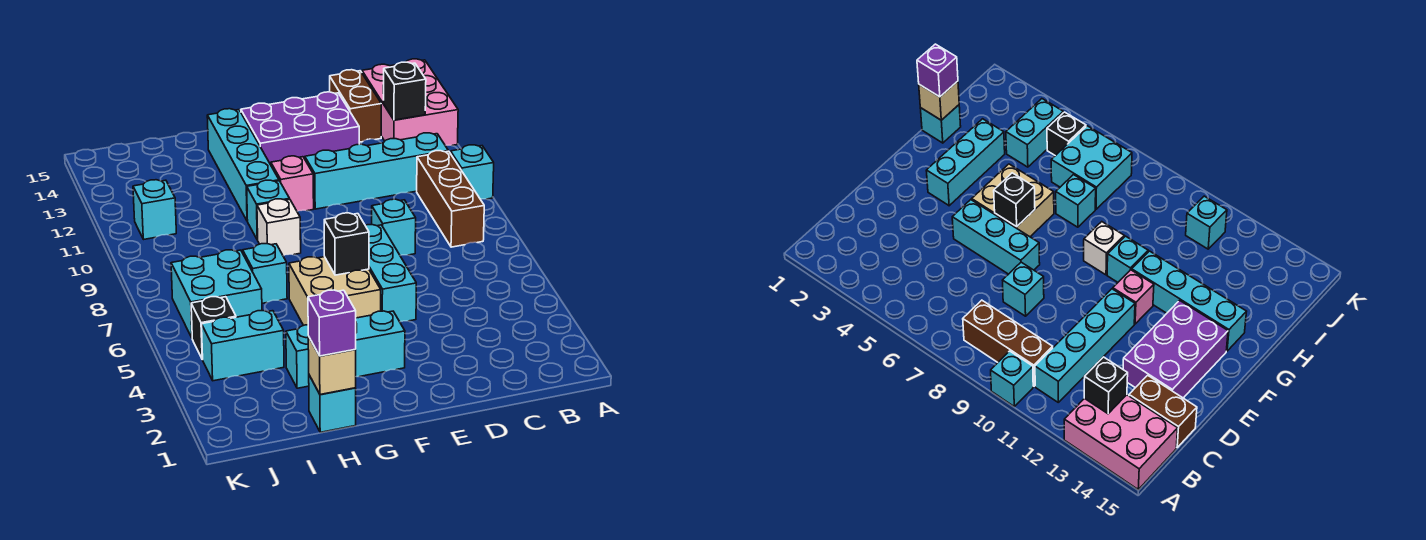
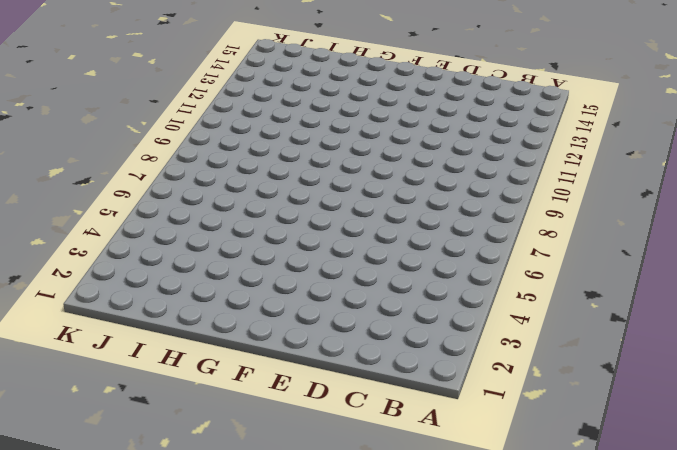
none -> cyan brick A10 level 1
none -> pink brick A13:B15 level 1
none -> brown brick B8:B10 level 1

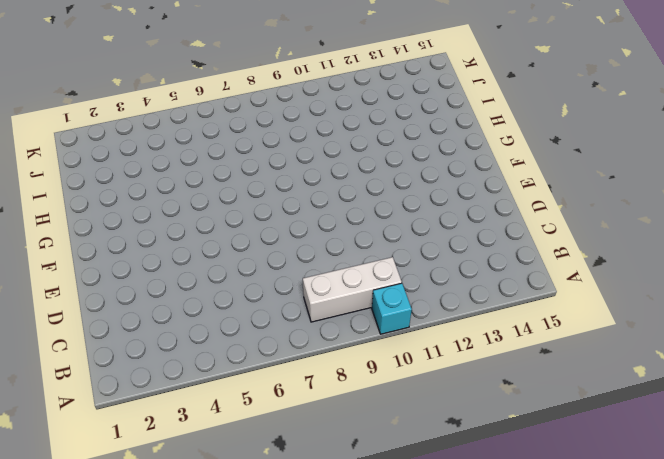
white brick B8:B10 level 1 -> brown brick B8:B10 level 1
none -> pink brick A13:B15 level 1
none -> cyan brick B11:E11 level 1
none -> brown brick C14:C15 level 1

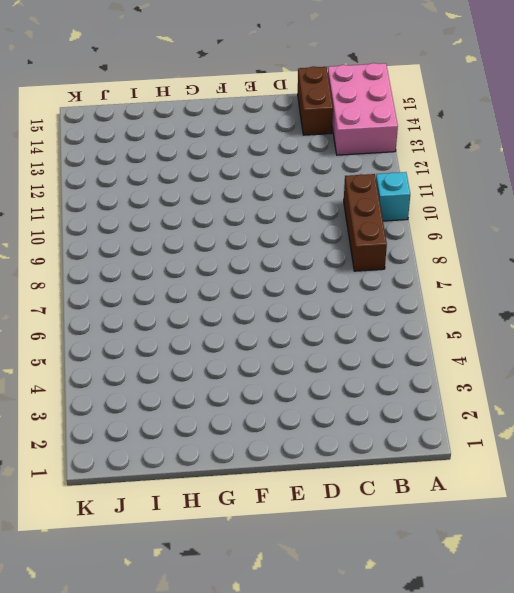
none -> cyan brick B11:E11 level 1
none -> cyan brick D8 level 1
none -> purple brick D13:F14 level 1

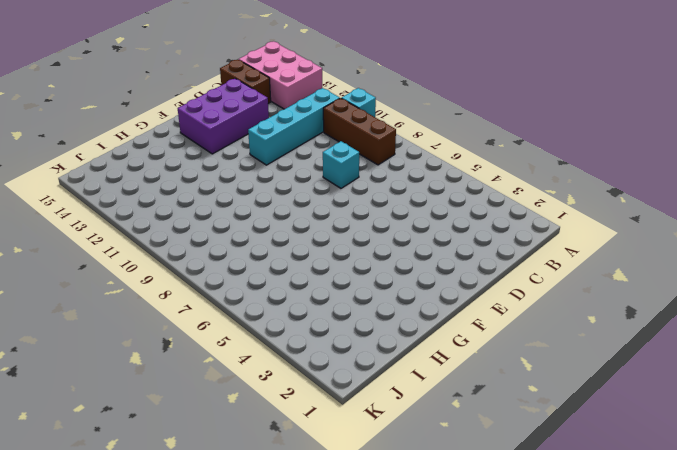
none -> cyan brick E5:E7 level 1
none -> cyan brick F3:H3 level 1
none -> tan brick F5:G6 level 1

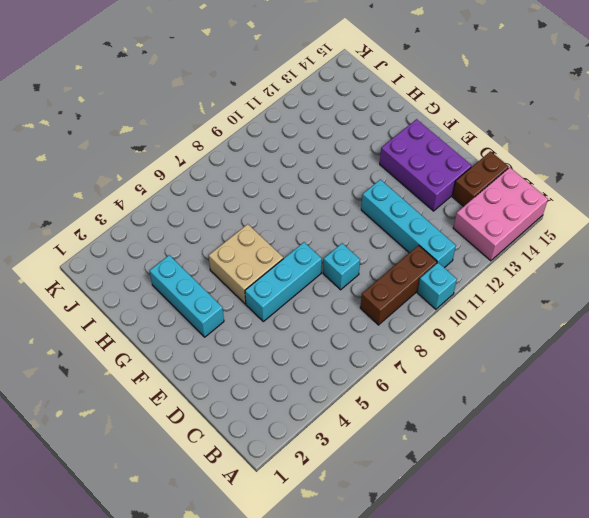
none -> pink brick F11 level 1
none -> white brick G9 level 1
none -> cyan brick G10 level 1

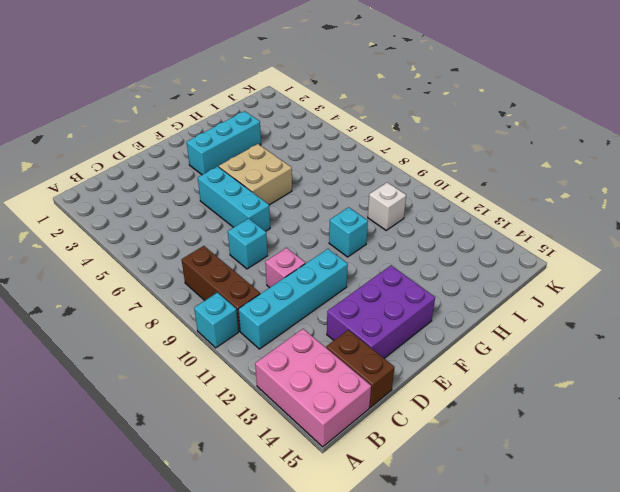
pink brick D10 level 1 -> pink brick F11 level 1
white brick I10 level 1 -> white brick G9 level 1
none -> cyan brick G11:G14 level 1
none -> cyan brick H1 level 1
none -> cyan brick H7 level 1

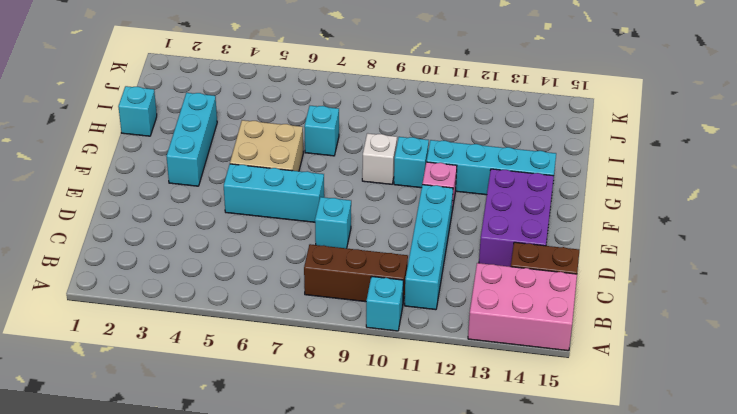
none -> cyan brick I4:J4 level 1
none -> cyan brick I6:J7 level 1
none -> black brick J5 level 1

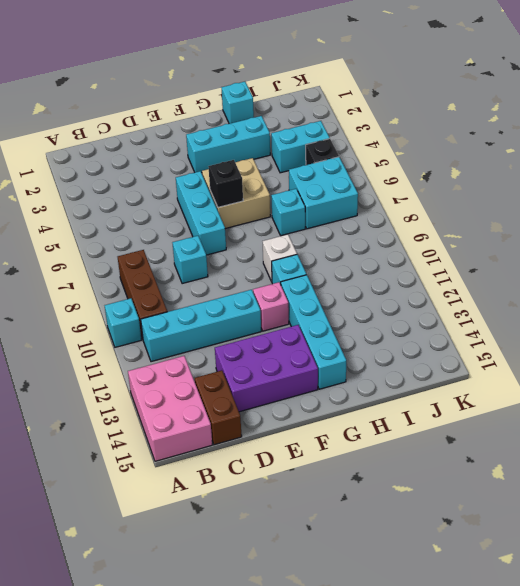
none -> cyan brick J11 level 1
none -> black brick B13 level 2
none -> tan brick H1 level 2

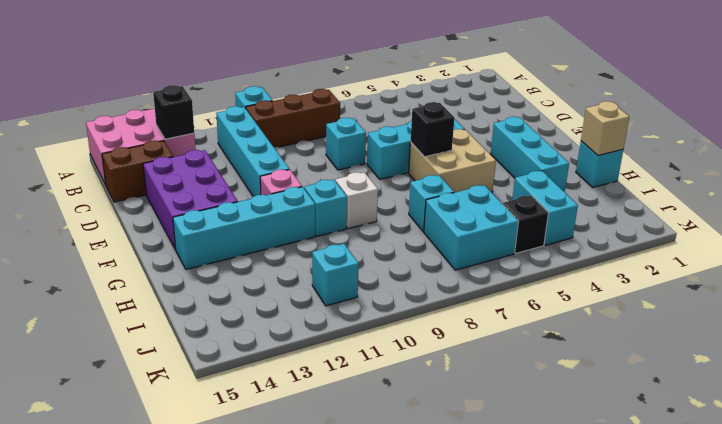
none -> purple brick H1 level 3

